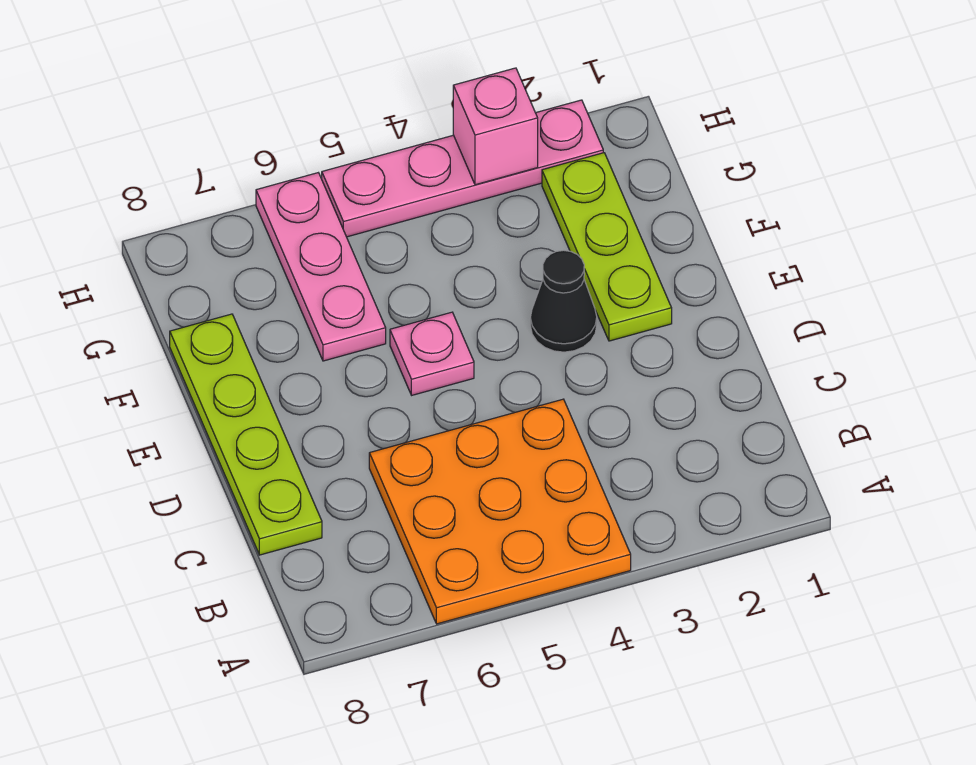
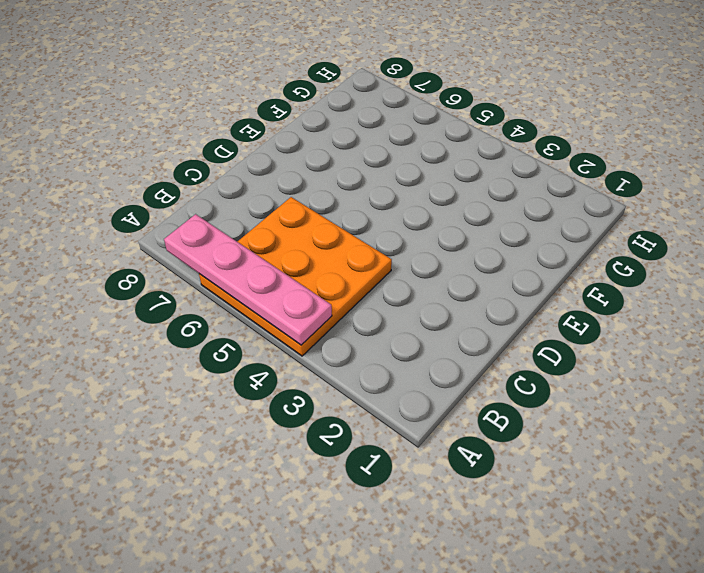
pink plate A4:A7 level 2 -> pink plate H2:H5 level 1
none -> lime plate C8:F8 level 1
none -> lime plate E2:G2 level 1

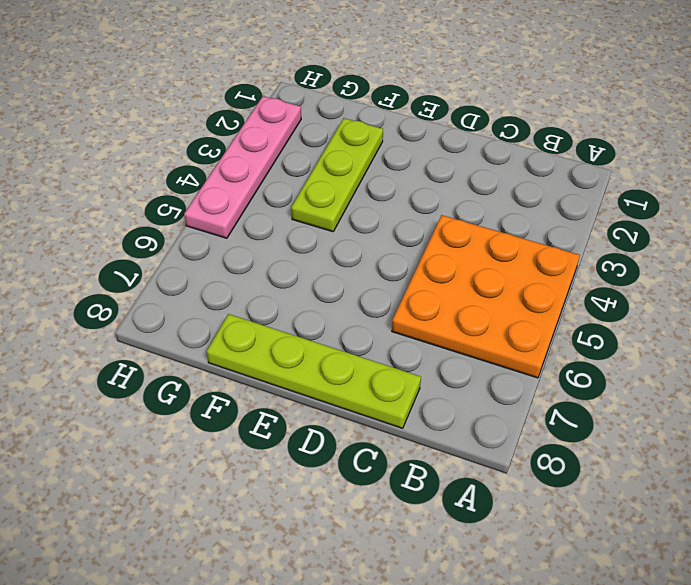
lime plate F2:F4 level 1 -> lime plate E2:G2 level 1
none -> black cone E3 level 1
none -> pink plate E5 level 1

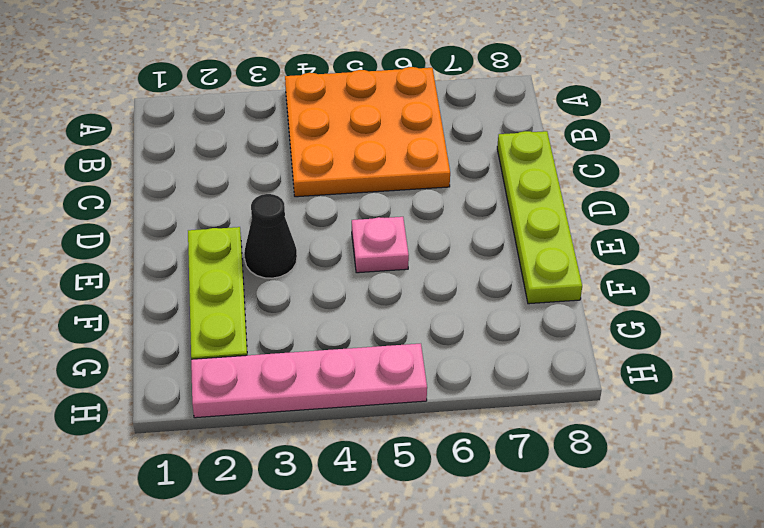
none -> pink plate F6:H6 level 1
none -> pink brick H3 level 2

